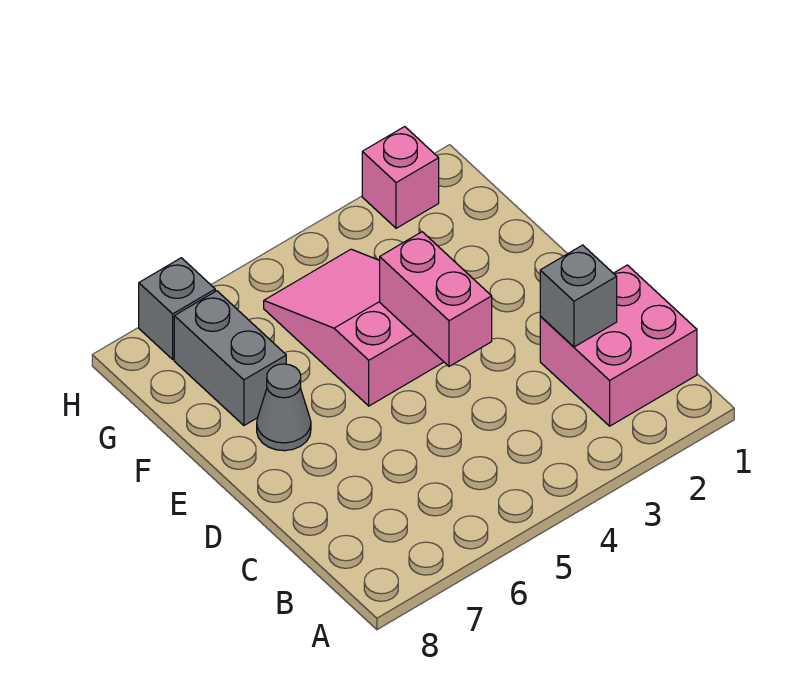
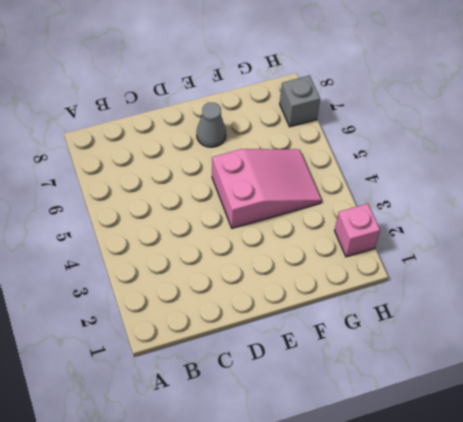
none -> pink brick B1:C2 level 1
none -> grey brick F7:G7 level 1

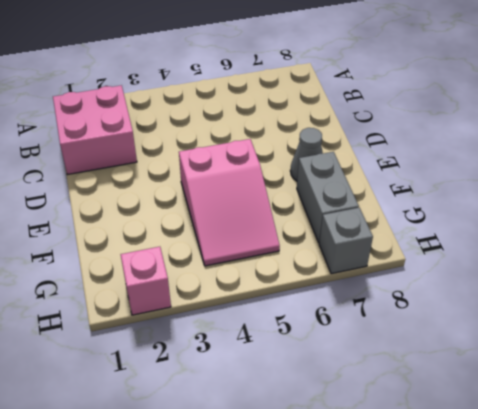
none -> grey brick C2 level 2
none -> pink brick D4:E4 level 2

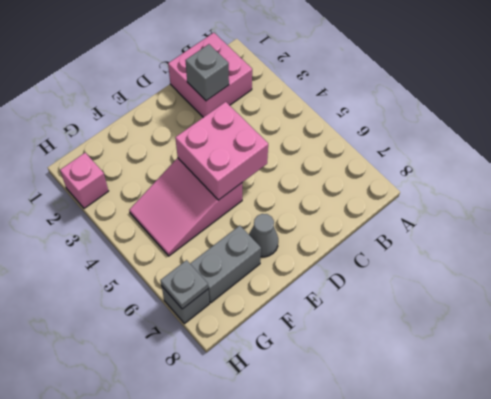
pink brick D4:E5 level 2 -> pink brick D4:E4 level 2
grey plate H7 level 2 -> none

